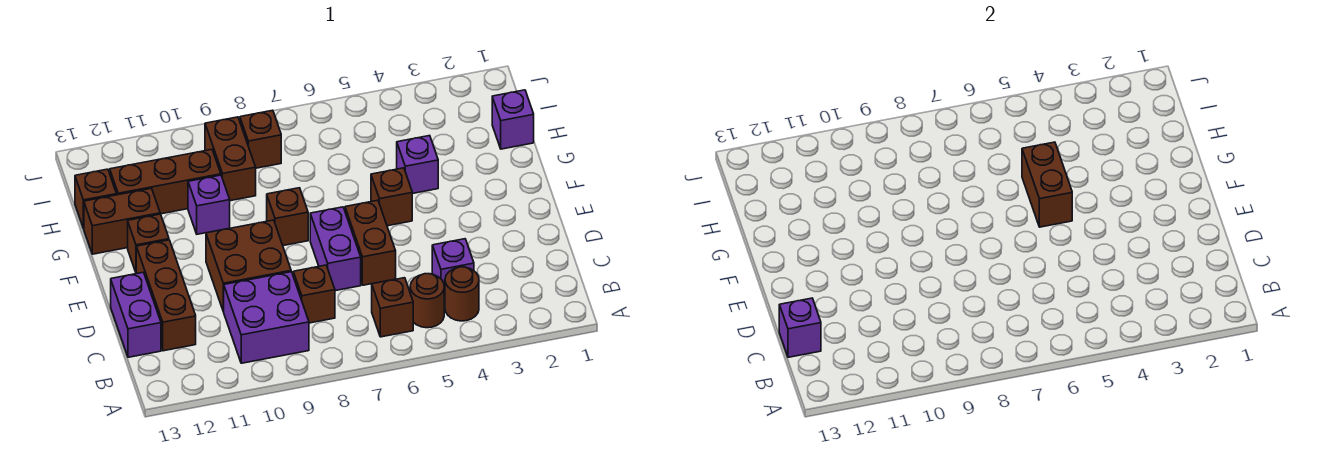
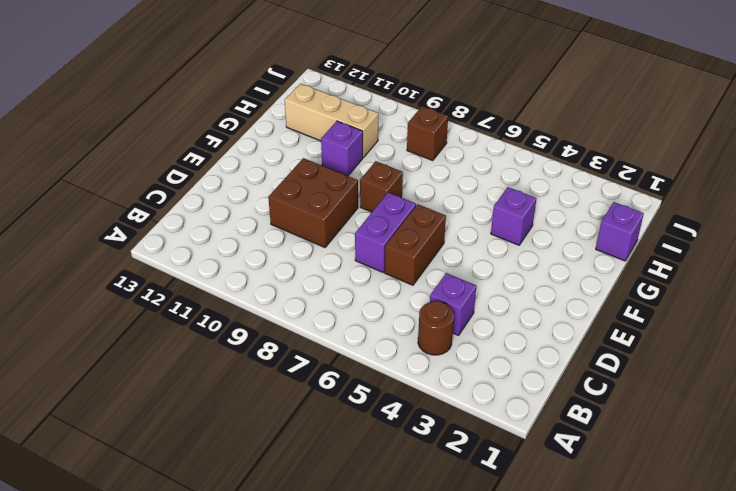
tan brick H10:H12 level 1 -> brown brick H10:H12 level 1
none -> brown round brick B5 level 1
none -> brown brick B6 level 1
none -> purple brick B9:C10 level 1

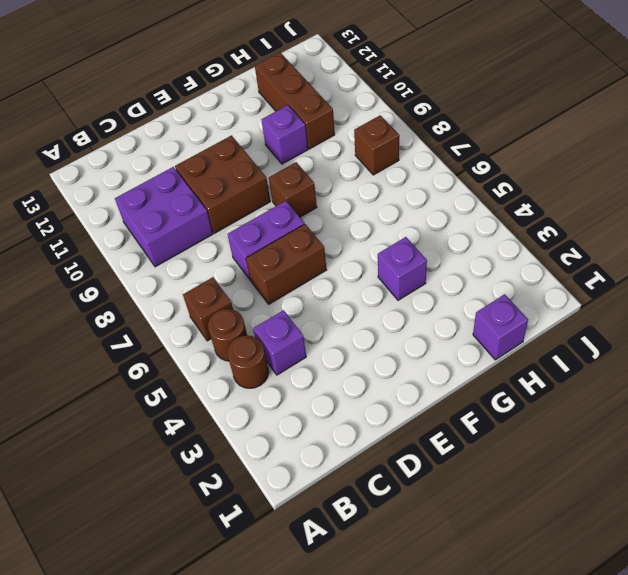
none -> brown brick C8 level 1
none -> brown brick C12:E12 level 1
none -> purple brick C13:D13 level 1

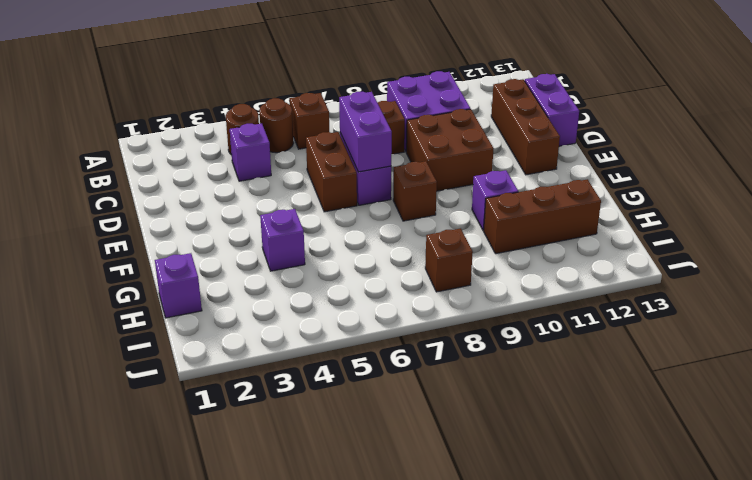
purple brick D7:E7 level 2 -> none
none -> brown brick F5 level 1
none -> brown brick F12 level 1
none -> brown brick G12:G13 level 1

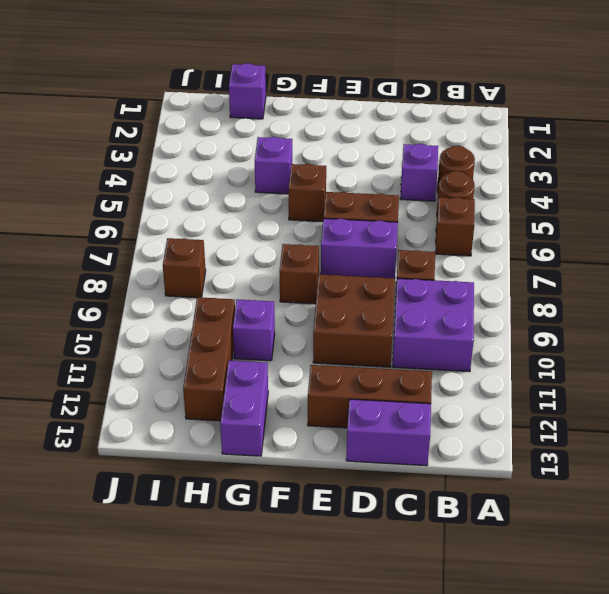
purple brick G12:G13 level 1 -> brown brick G12:G13 level 1
none -> brown brick F12 level 1
none -> brown brick H9:I9 level 1
none -> brown brick H13 level 1

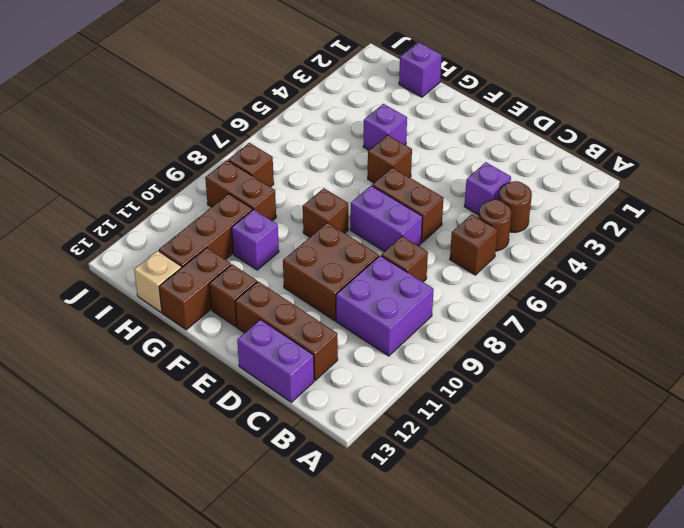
tan brick H13 level 1 -> brown brick H13 level 1
none -> purple brick C13 level 2
none -> brown brick F5:G5 level 2

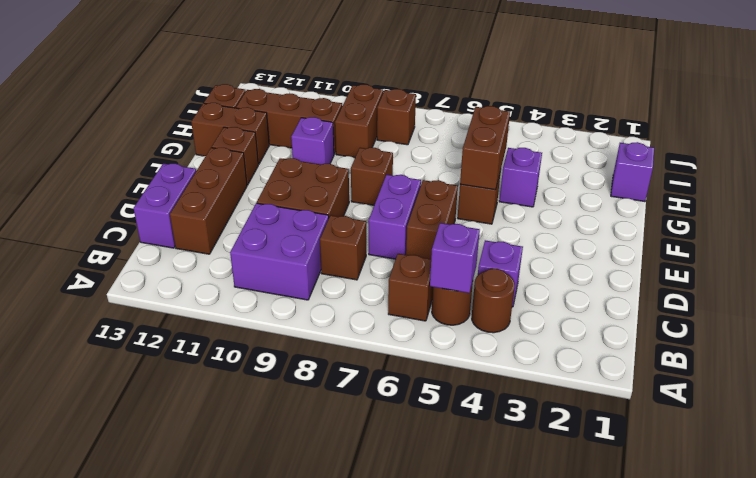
purple brick B5 level 2 -> purple brick C13 level 2

